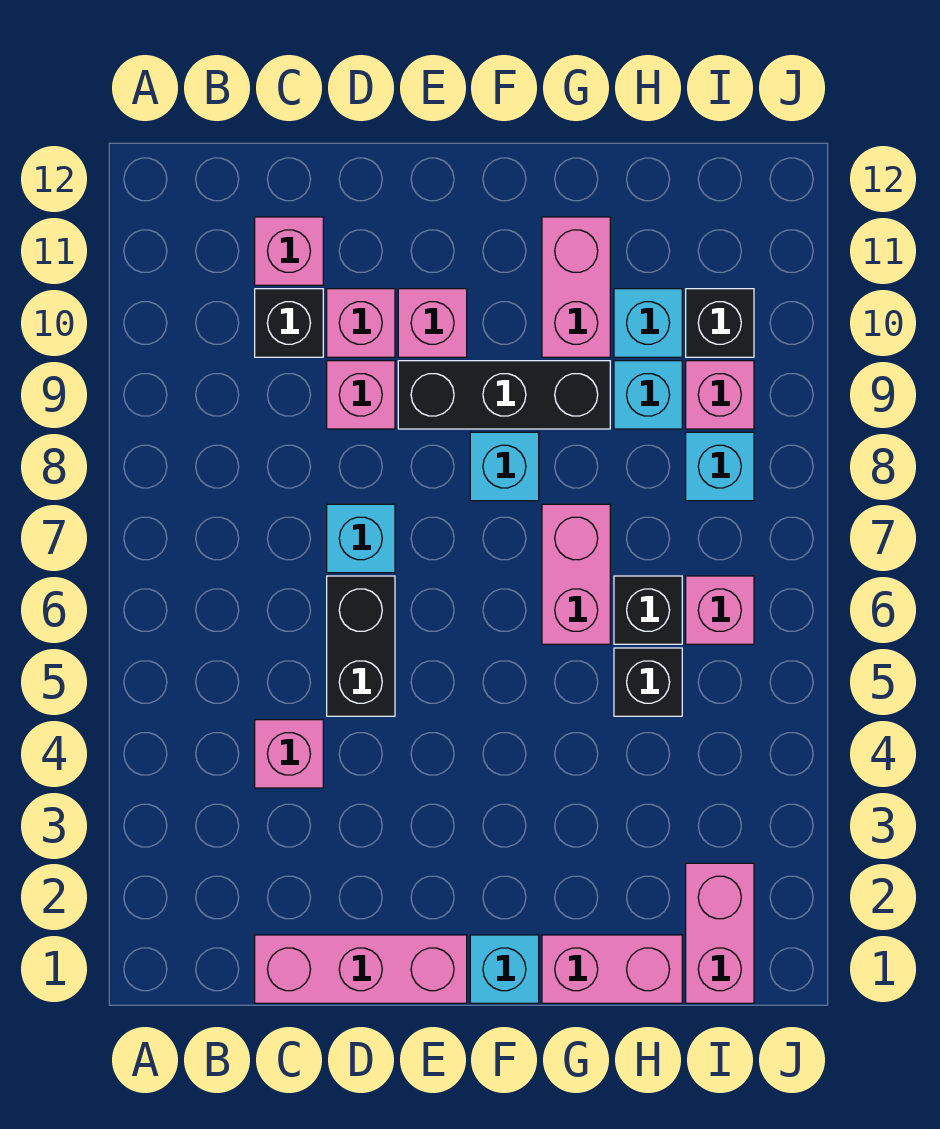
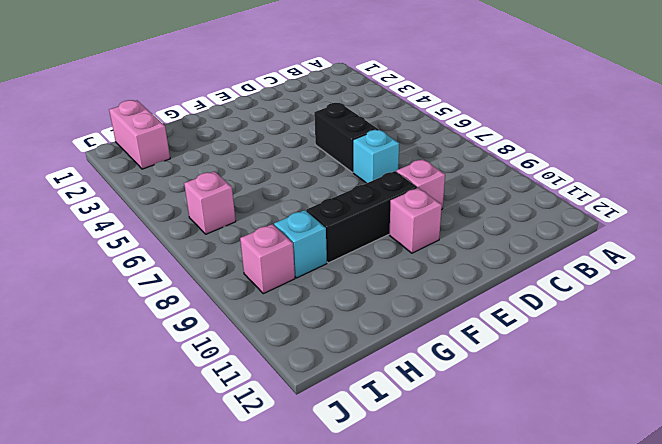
none -> pink brick C1:E1 level 1
none -> pink brick C4 level 1
none -> black brick C10 level 1

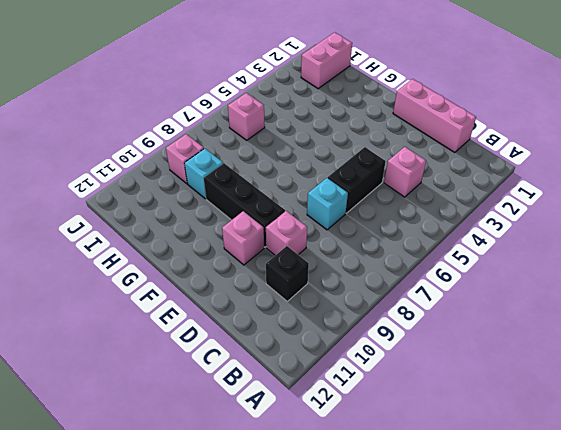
none -> pink brick C11 level 1
none -> pink brick D10 level 1
none -> cyan brick F1 level 1

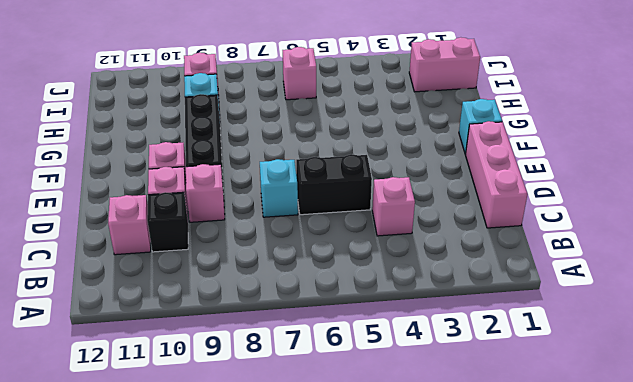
none -> cyan brick F8 level 1
none -> pink brick G1:H1 level 1
none -> pink brick G6:G7 level 1

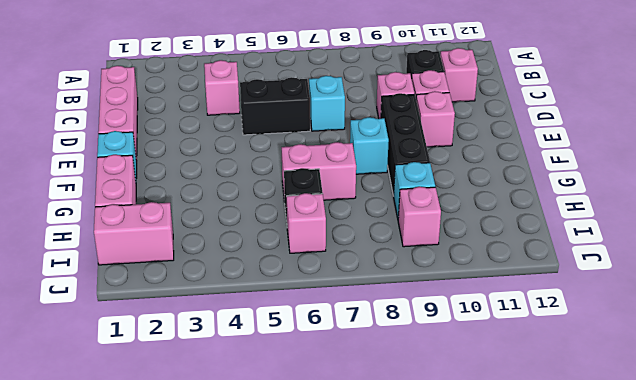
none -> pink brick G10:G11 level 1
none -> black brick H5 level 1
none -> cyan brick H10 level 1

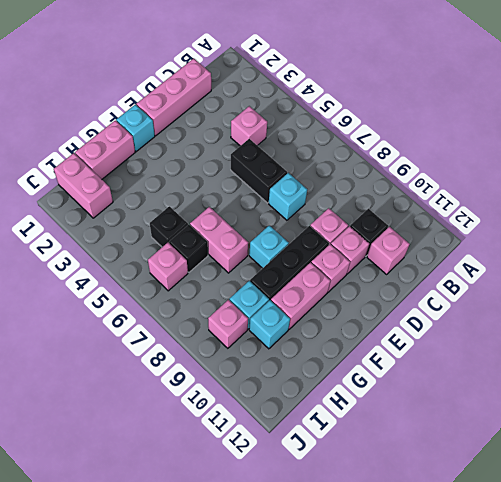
pink brick F10:G10 level 1 -> pink brick G10:G11 level 1
none -> cyan brick I8 level 1
none -> black brick I10 level 1

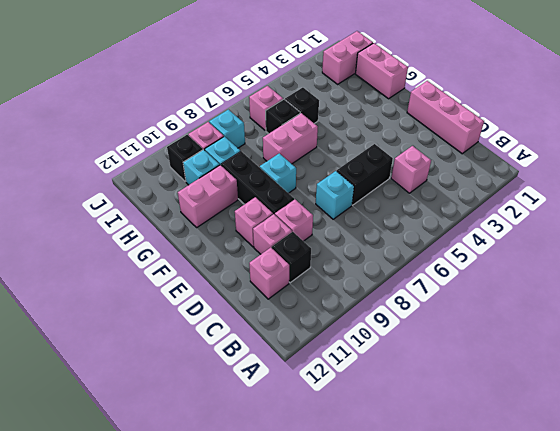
none -> cyan brick F1 level 1

